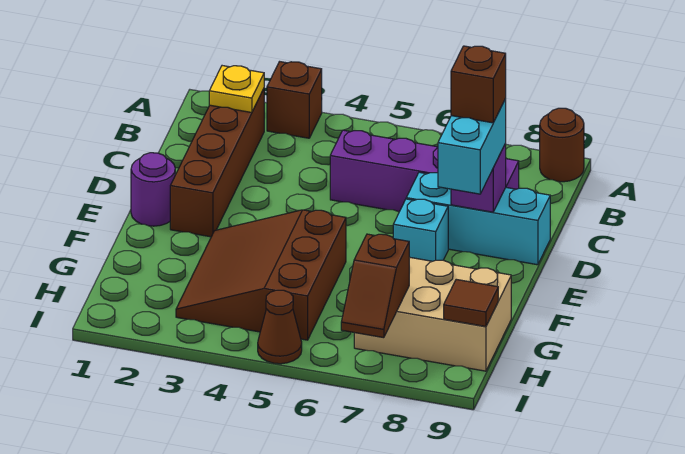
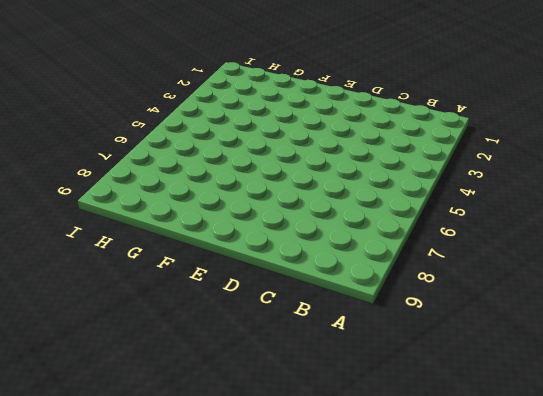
none -> brown brick A3 level 1
none -> brown round brick A9 level 1
none -> brown brick B2:E2 level 1

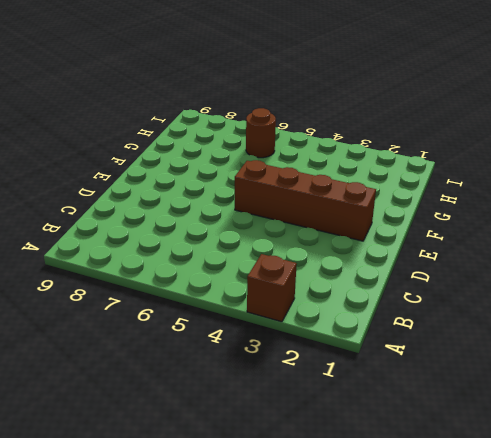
brown brick E2:E5 level 1 -> brown brick B2:E2 level 1
brown round brick H6 level 1 -> brown round brick A9 level 1
none -> purple brick C5:C8 level 1
none -> cyan brick D7:D9 level 1
none -> purple round brick E1 level 1

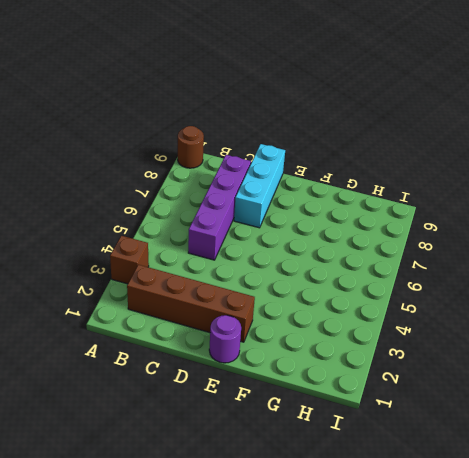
none -> cyan brick E7 level 1
none -> brown slope F3:H5 level 1 top 5
none -> tan brick G7:H9 level 1

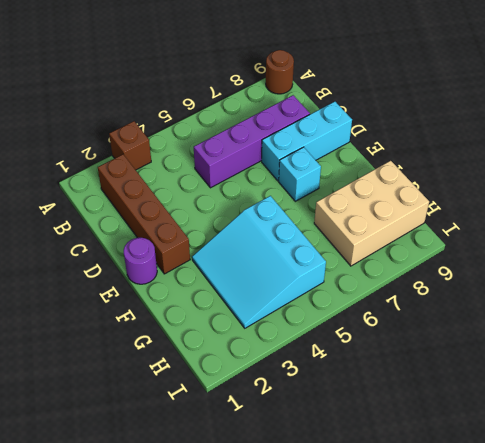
cyan slope F3:H5 level 1 top 5 -> brown slope F3:H5 level 1 top 5
none -> brown cone I5 level 1
none -> yellow plate B2 level 2
none -> purple brick D8 level 2

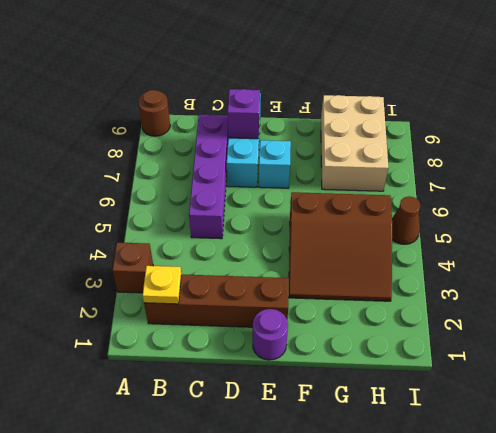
none -> brown slope H7:I7 level 2 top H
none -> brown tile H9 level 2
none -> cyan brick D8:E8 level 3

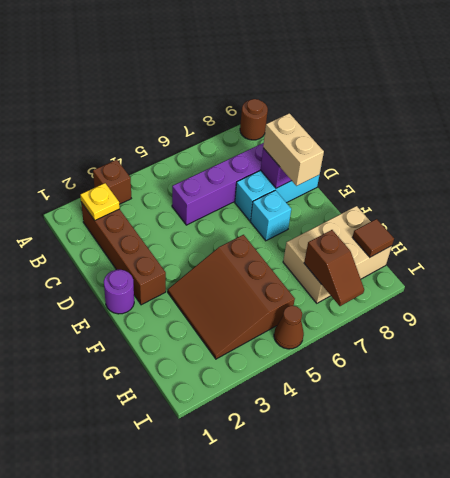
tan brick D8:E8 level 3 -> cyan brick D8:E8 level 3
none -> brown brick D8 level 4

